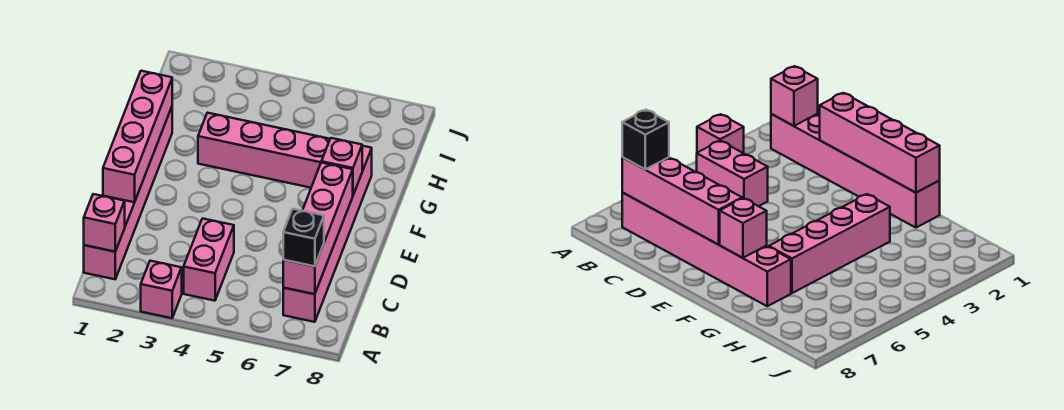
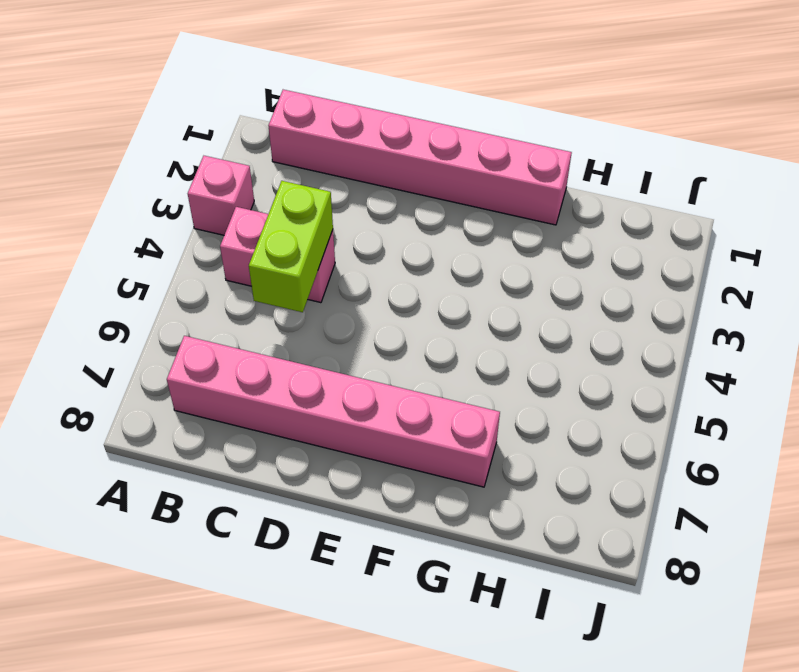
lime brick C4:C5 level 2 -> none
none -> pink brick G3:G6 level 1
none -> pink brick B1 level 2

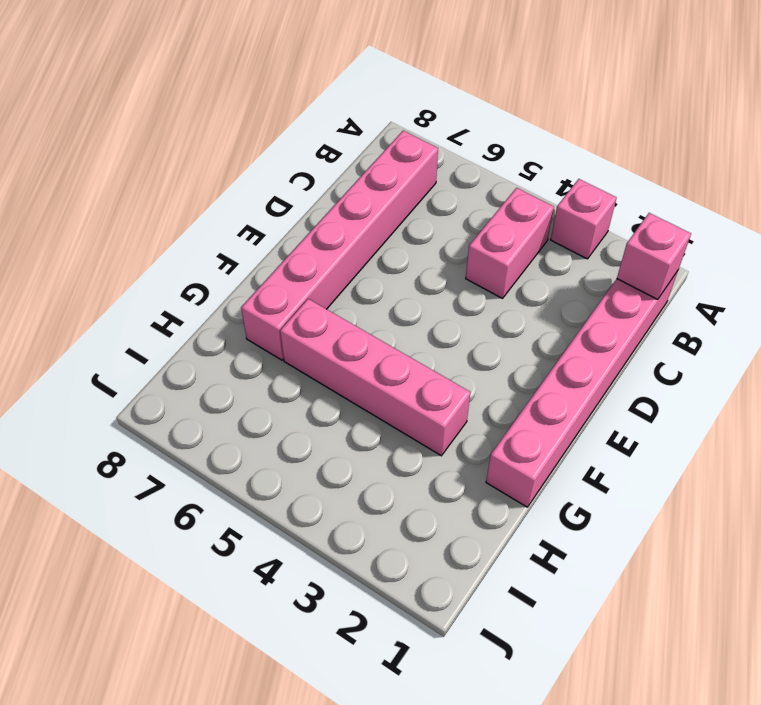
none -> pink brick B7:E7 level 2
none -> pink brick D1:G1 level 2

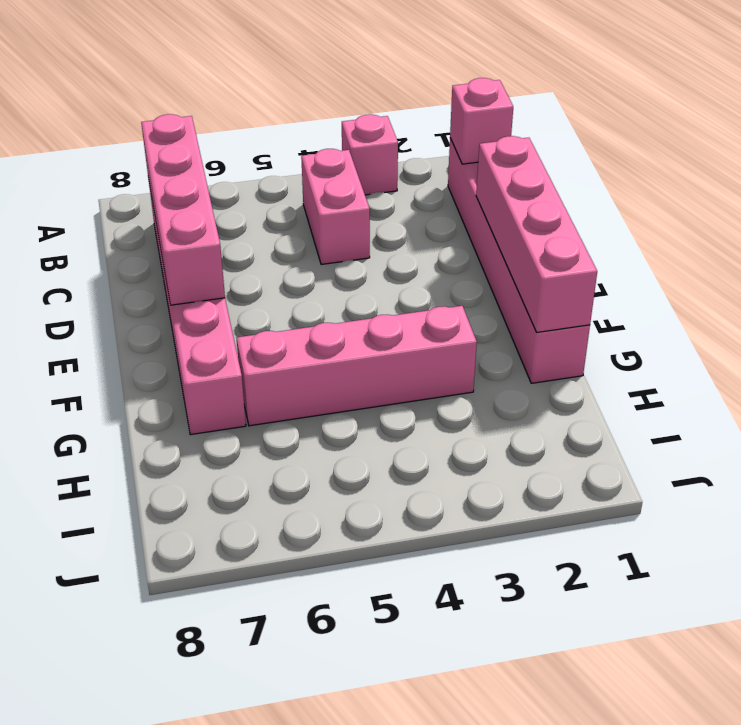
none -> pink brick F7 level 2
none -> black brick B7 level 3

